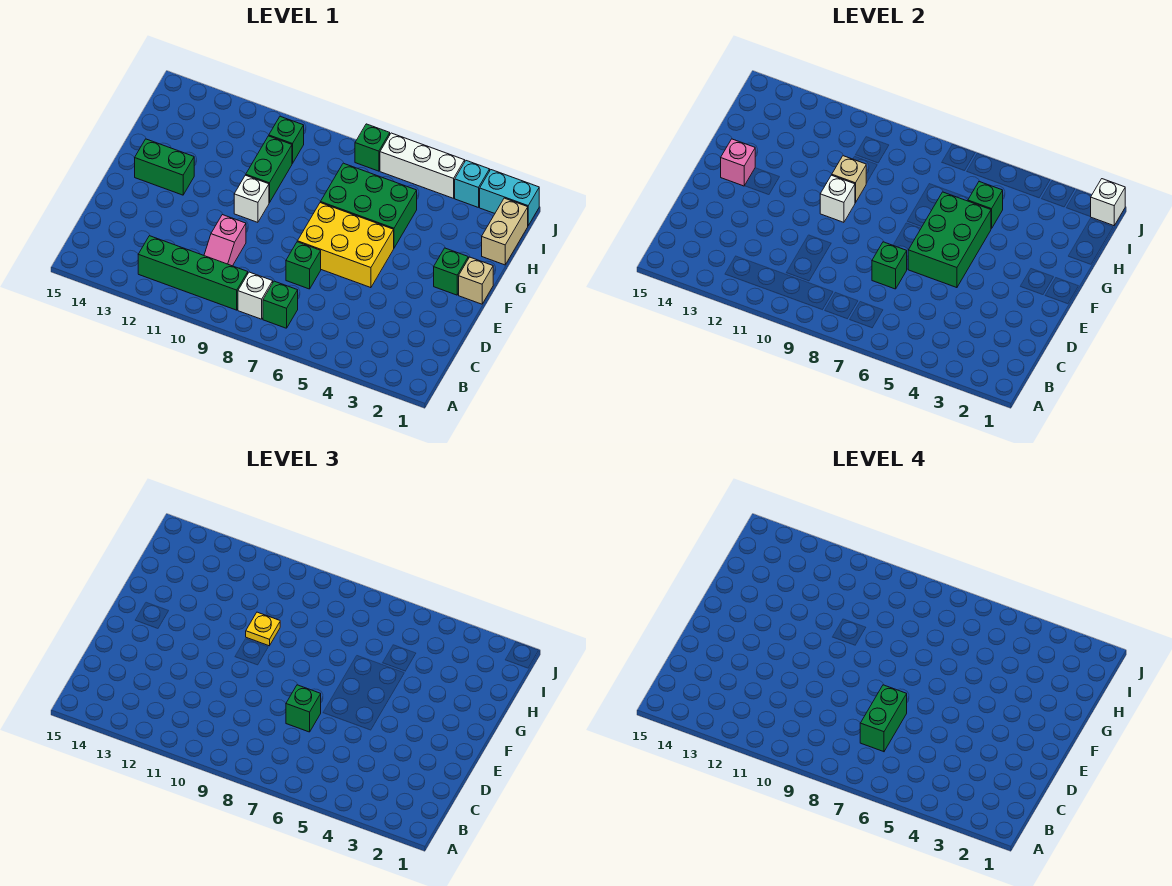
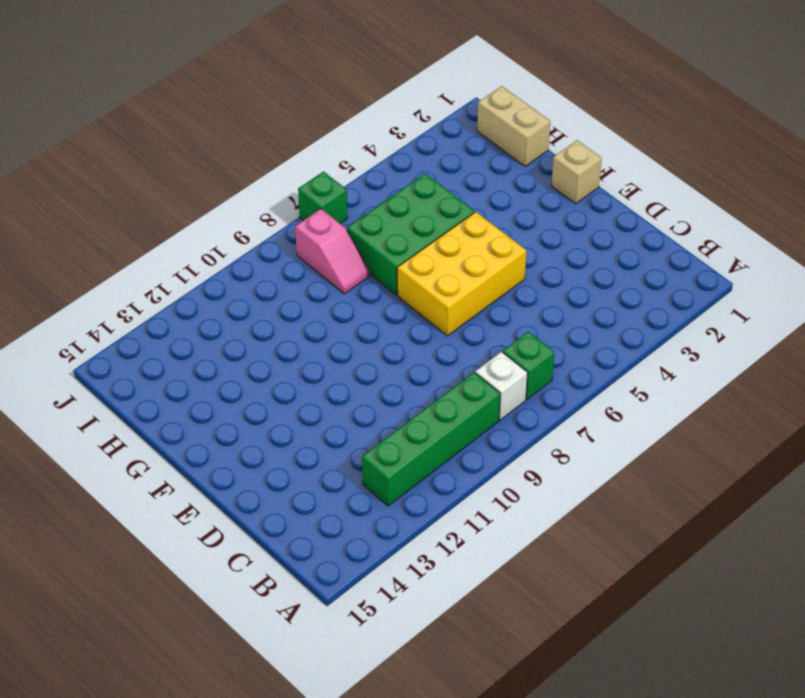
pink slope H8:I8 level 1 top I -> pink slope C10:D10 level 1 top D
none -> green brick D7 level 1
none -> green brick F2 level 1
none -> white brick F10 level 1

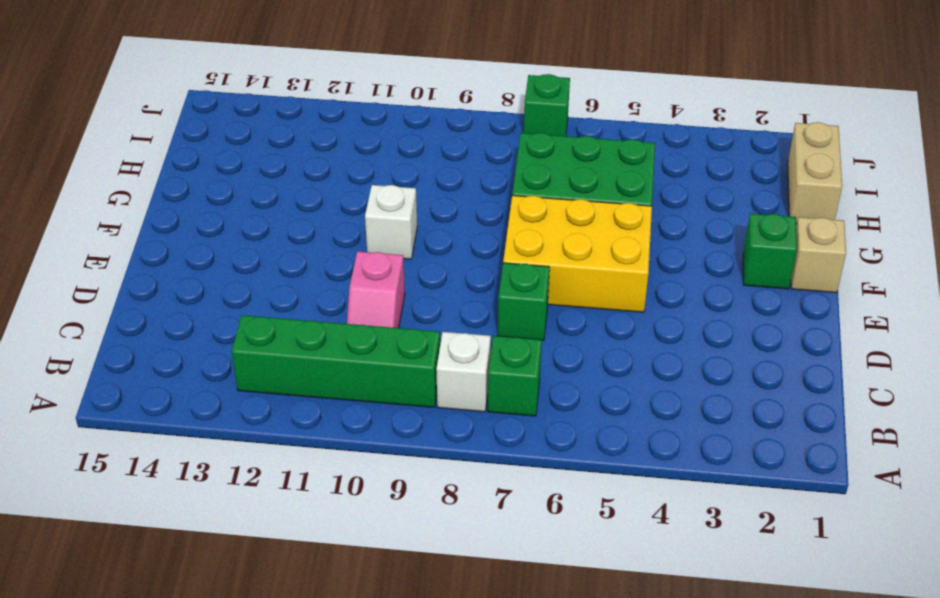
none -> green brick F13:F14 level 1
none -> green brick G10:H10 level 1
none -> green brick I10 level 1

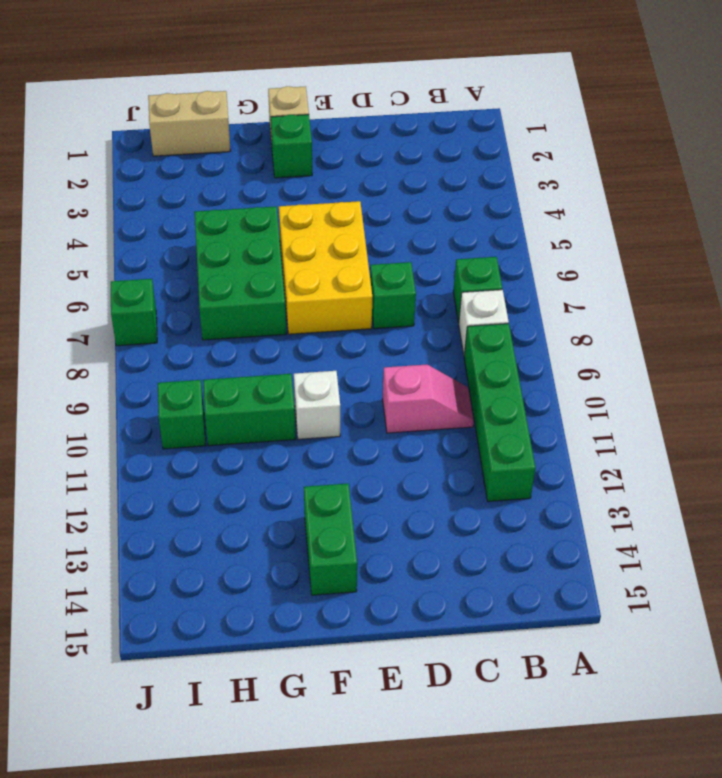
none -> cyan brick J1:J2 level 1
none -> cyan brick J3 level 1
none -> white brick J4:J6 level 1

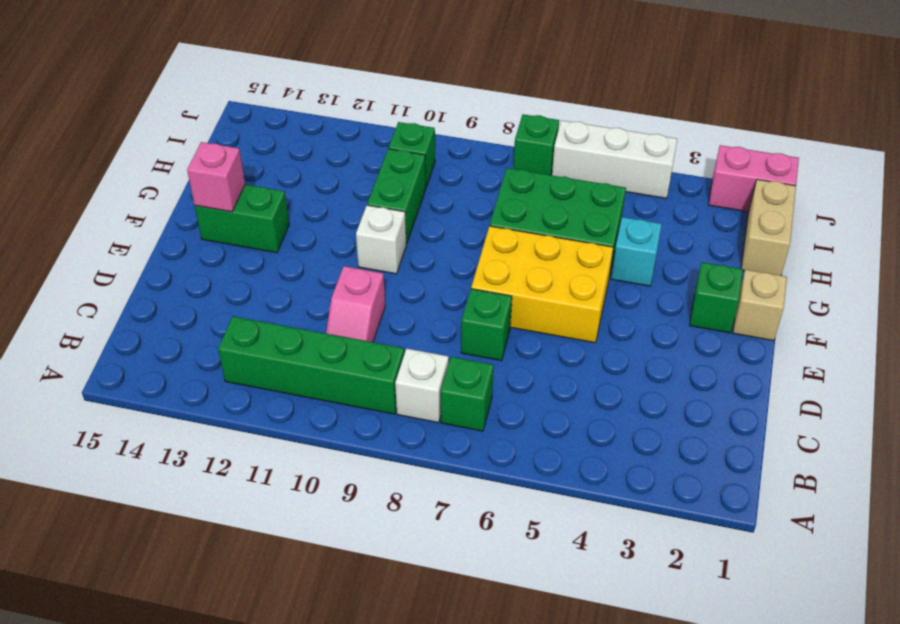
cyan brick G4 level 1 -> cyan brick J3 level 1
pink brick J1:J2 level 1 -> cyan brick J1:J2 level 1
none -> green brick D7 level 2
none -> green brick E5:G6 level 2
none -> white brick F10 level 2

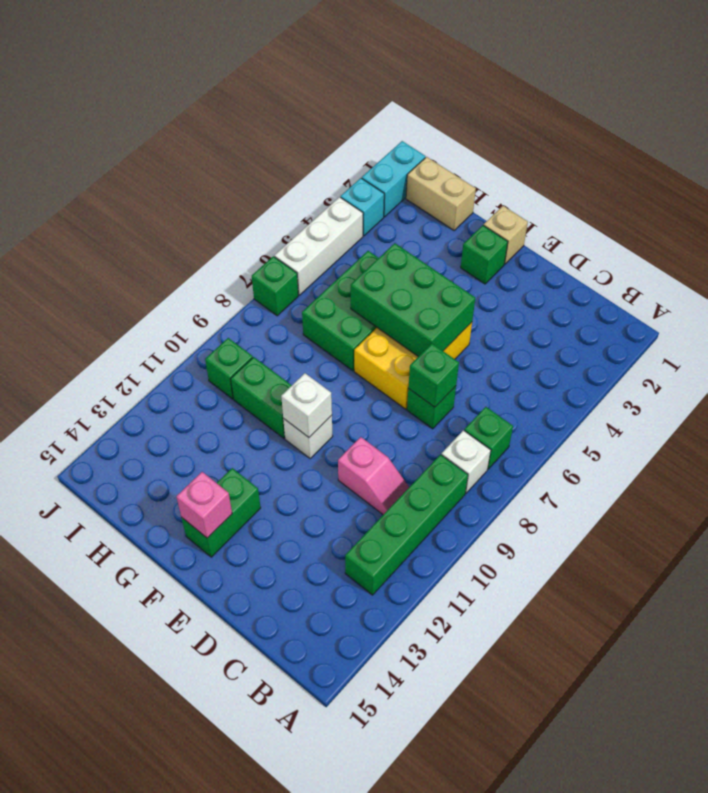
none -> tan brick G10 level 2
none -> green brick H5 level 2
none -> white brick J1 level 2

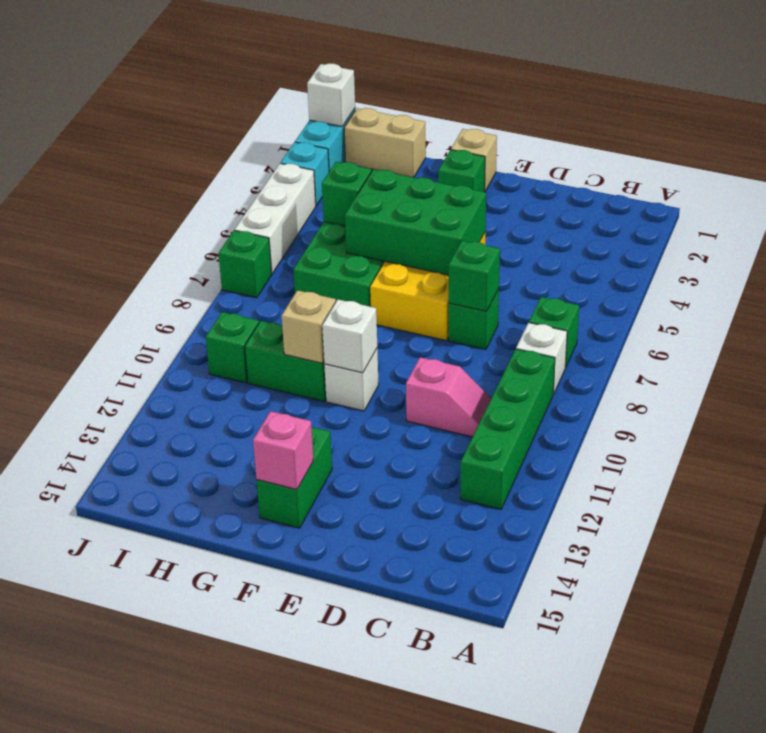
none -> green brick D7 level 3
none -> yellow plate G10 level 3
none -> green brick C7:D7 level 4

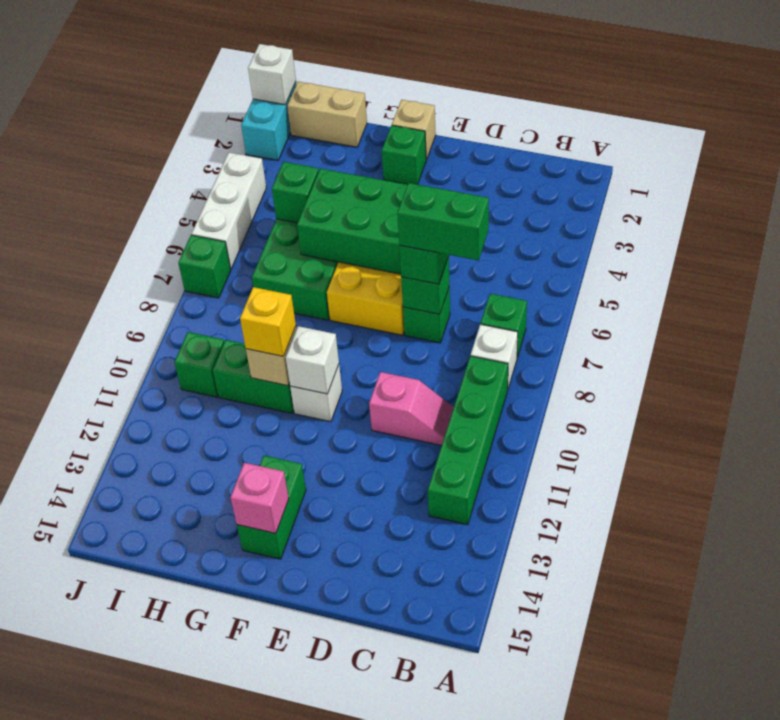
yellow brick G10 level 3 -> yellow plate G10 level 3
none -> cyan brick J3 level 1

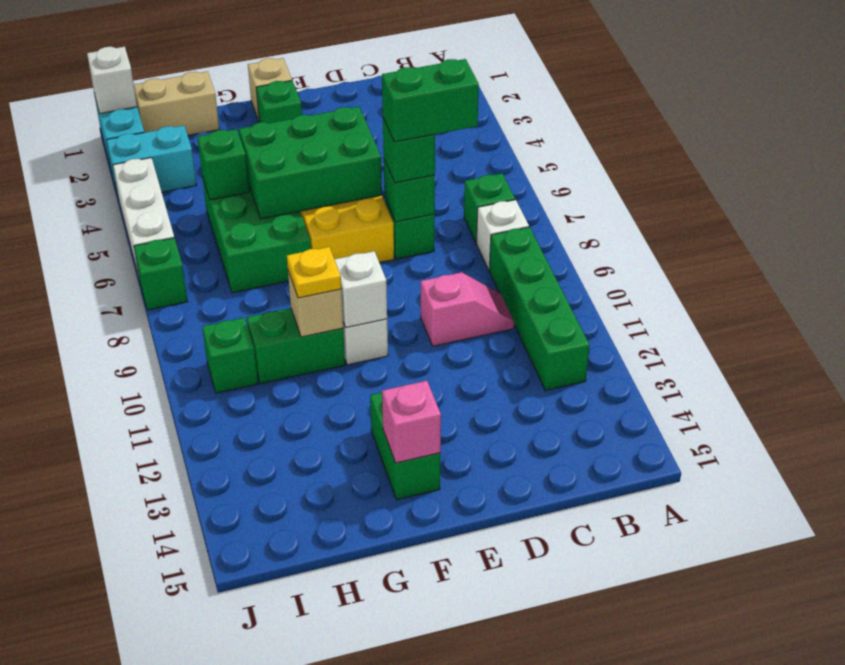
cyan brick I3:J3 level 1 -> cyan brick J3 level 1

